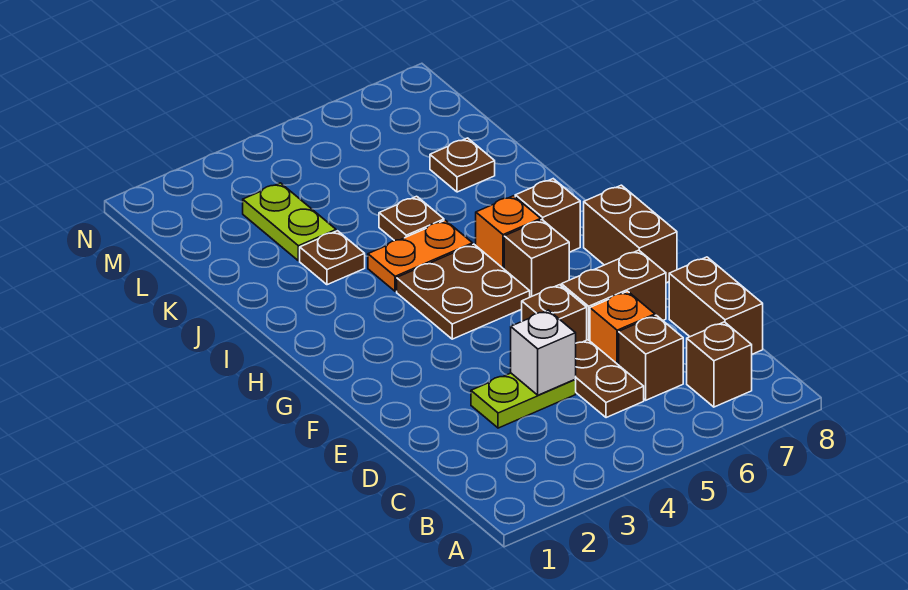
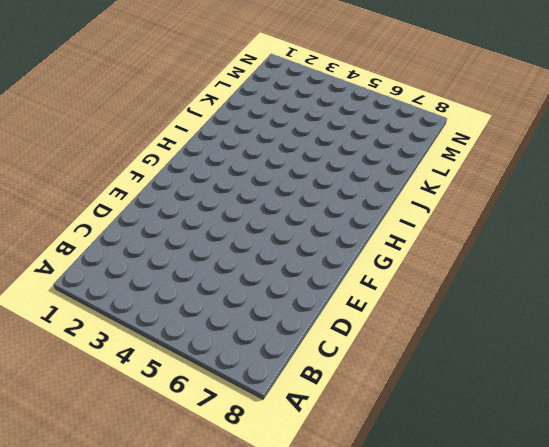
none -> brown brick B7 level 1
none -> brown plate C5:D5 level 1
none -> brown brick C6 level 1

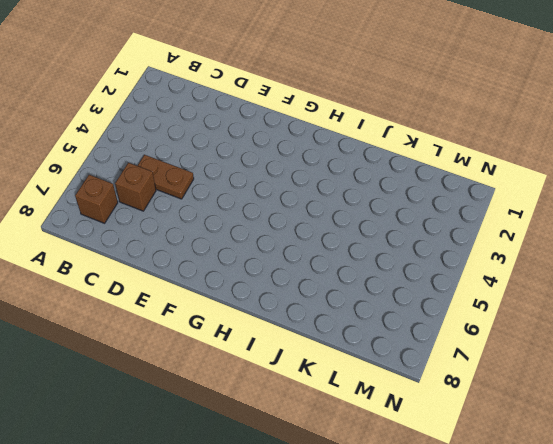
none -> brown brick C8:D8 level 1
none -> lime plate D3:D4 level 1
none -> orange brick D6 level 1

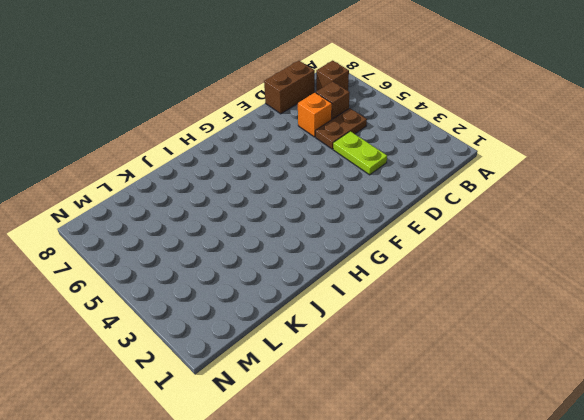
none -> brown brick E5 level 1
none -> brown brick E6:E7 level 1
none -> brown brick F8:G8 level 1

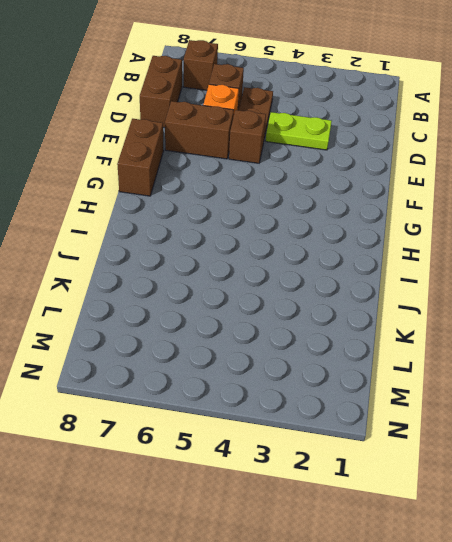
none -> brown plate G4:H5 level 1
none -> brown brick G6 level 1
none -> orange brick H6 level 1

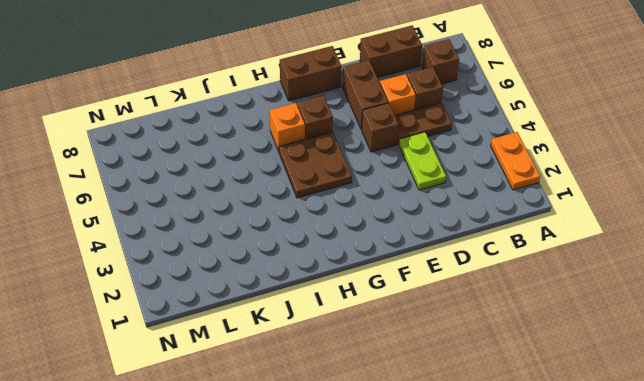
orange plate A2:A3 level 1 -> orange plate I4:I5 level 1
none -> brown brick H7 level 1
none -> brown plate J3 level 1
none -> brown plate J5 level 1

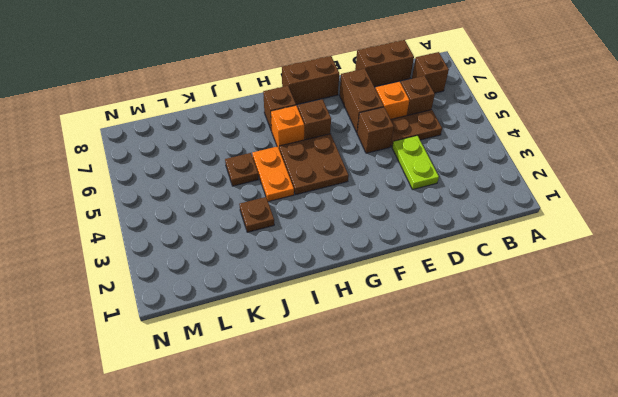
none -> lime plate K3:L3 level 1
none -> brown plate K7 level 1
none -> white brick D4 level 2

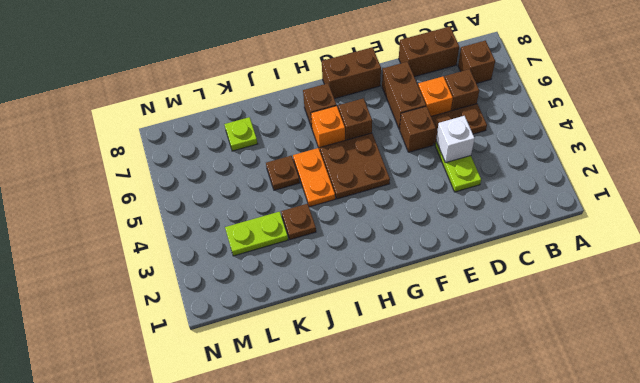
lime plate K7 level 1 -> brown plate K7 level 1

